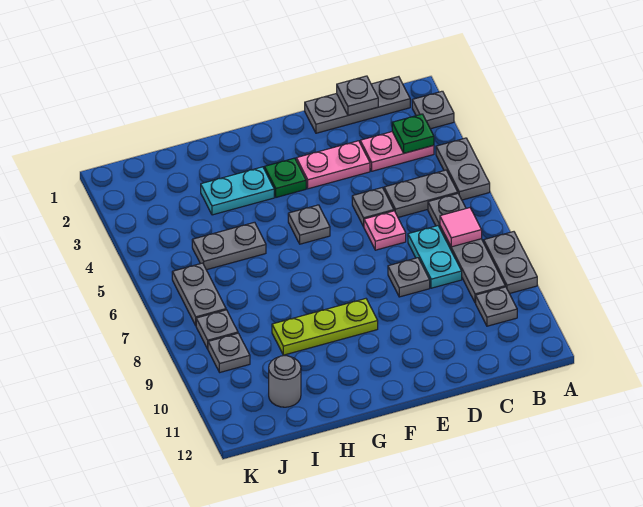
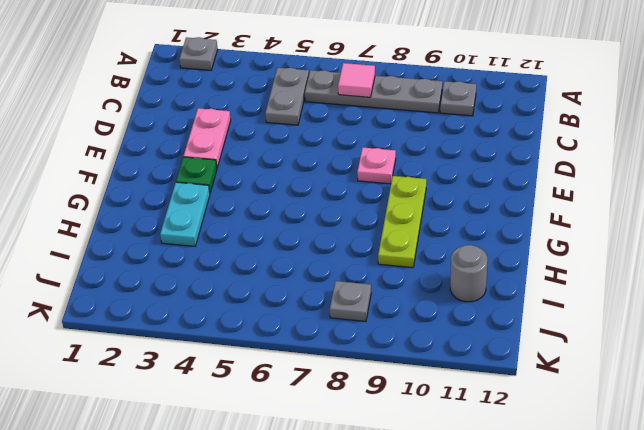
pink plate E8 level 1 -> pink plate D6 level 1
none -> grey plate A4:A5 level 1
none -> grey plate A8:A9 level 1
none -> grey plate B1:D1 level 1

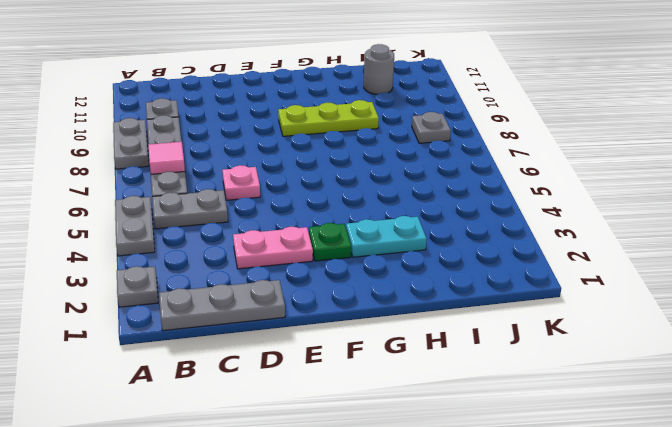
none -> pink plate B3:C3 level 1
none -> cyan plate C7:C8 level 1
none -> grey plate D5 level 1

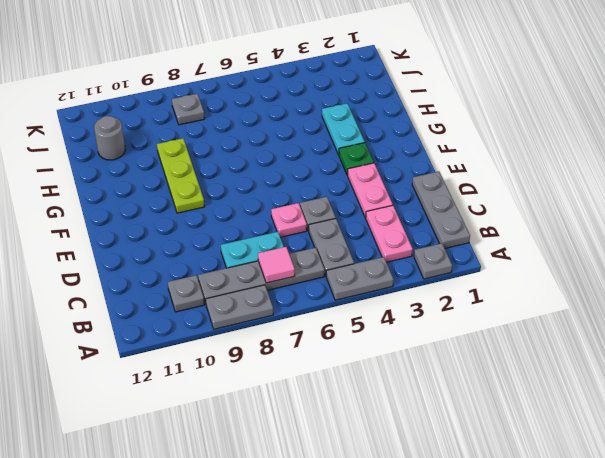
none -> grey plate D8 level 1
none -> grey plate F5 level 1
none -> grey plate H5:I5 level 1

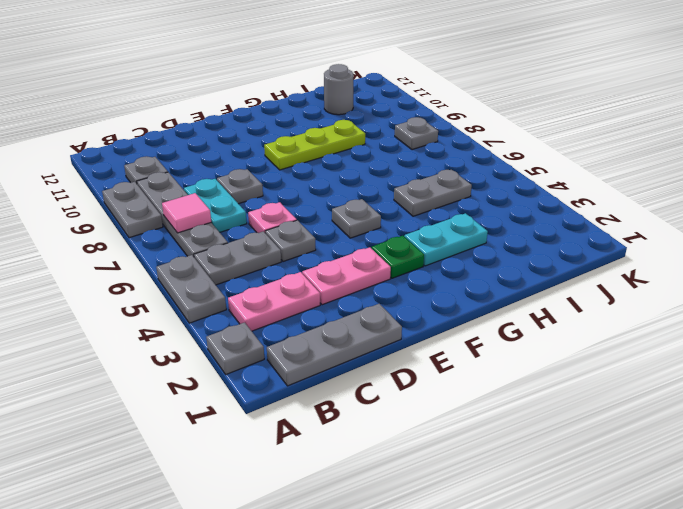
none -> grey plate J6:J7 level 1
none -> grey plate J9 level 1
none -> green plate B3 level 2

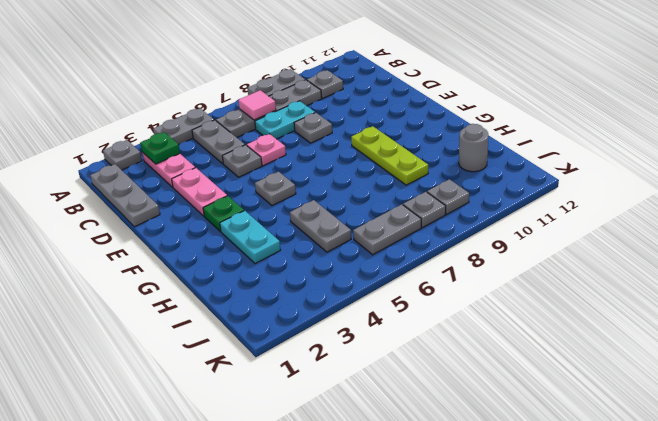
none -> grey plate C1 level 2

